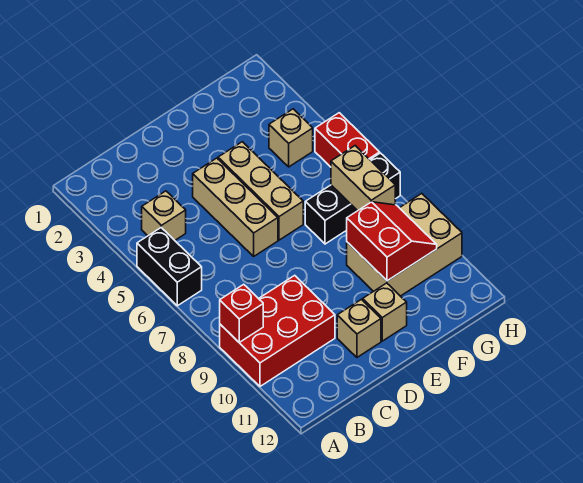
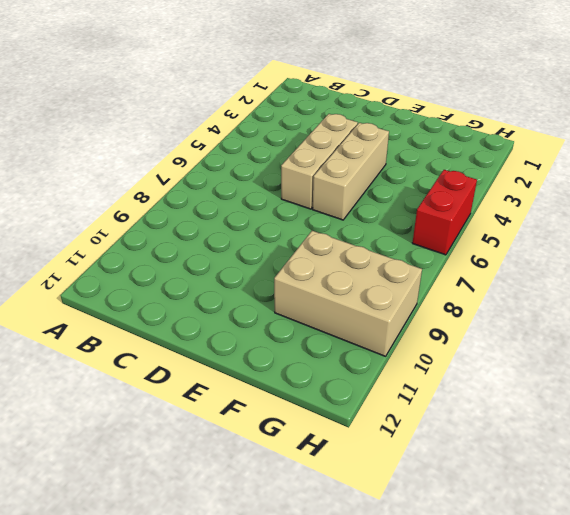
none -> black brick A5:A6 level 1
none -> red brick A9:C10 level 1
none -> tan brick B4 level 1

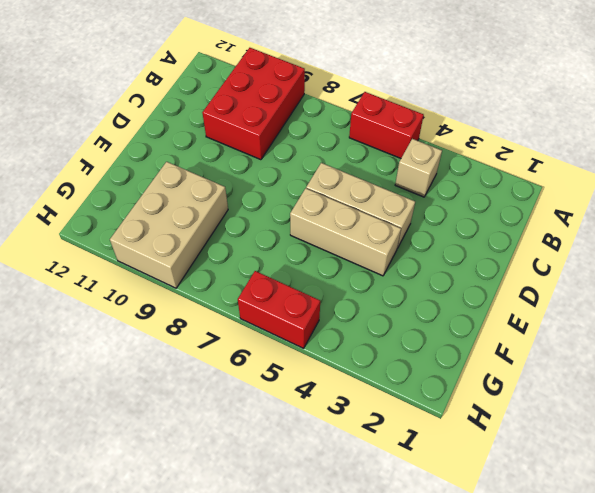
red brick A5:A6 level 1 -> black brick A5:A6 level 1
none -> tan brick D11 level 1
none -> tan brick E11 level 1
none -> black brick F7:H7 level 1

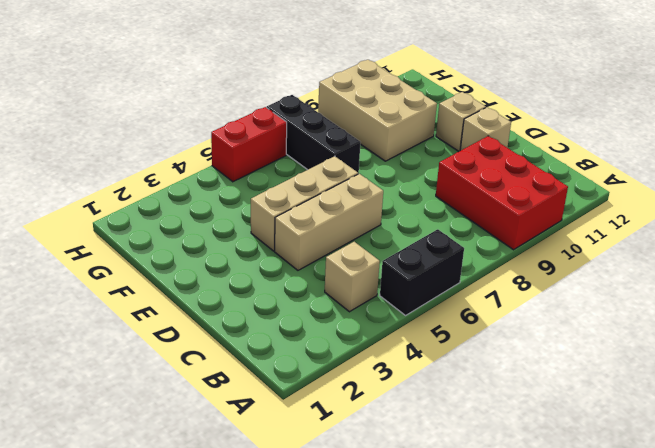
none -> tan brick G4 level 1
none -> red brick A9 level 2
none -> red slope F9:G10 level 2 top F

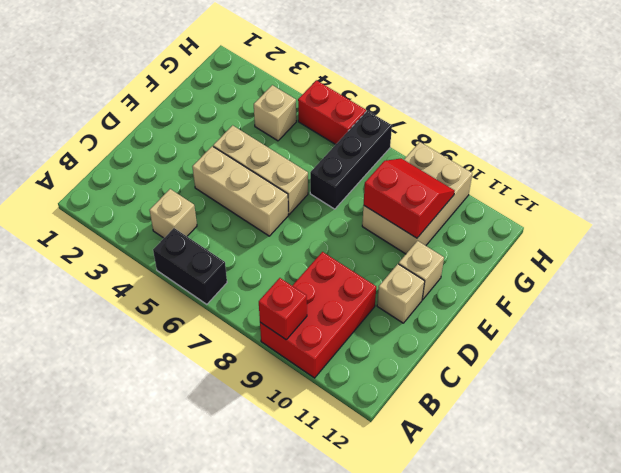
none -> tan brick G7:G8 level 2

